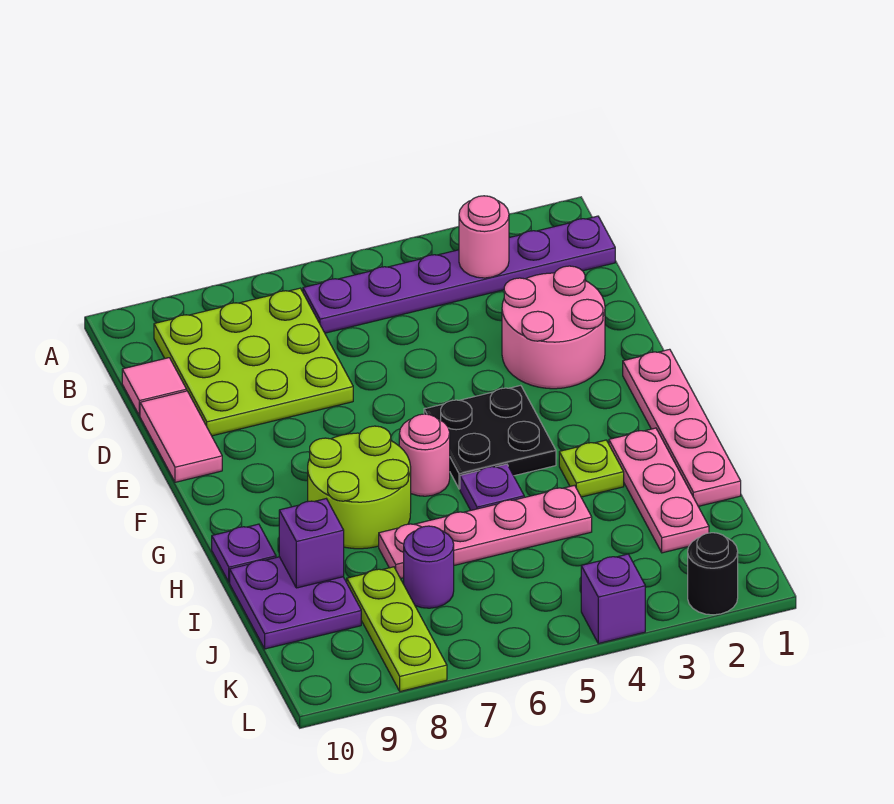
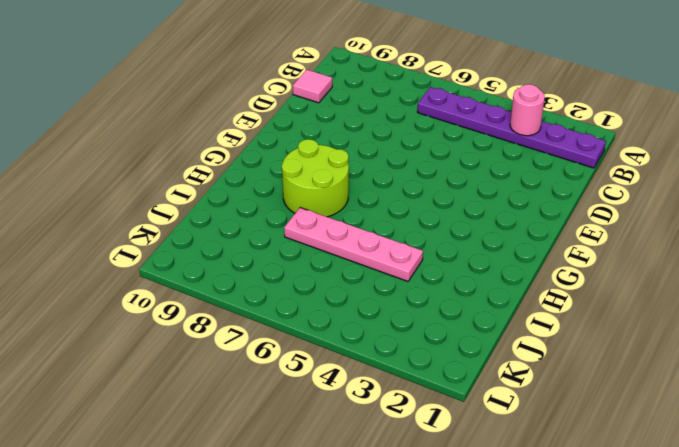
none -> lime plate B7:D9 level 1
none -> pink round brick D2:E3 level 1
none -> pink tile D10:E10 level 1

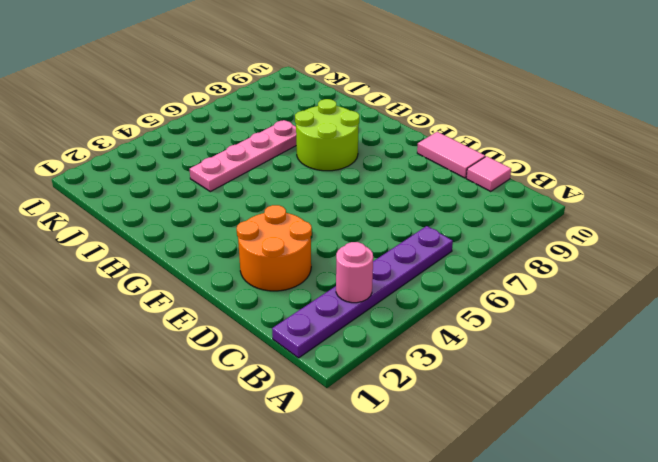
orange round brick D2:E3 level 1 -> pink round brick D2:E3 level 1
none -> lime plate B7:D9 level 1
none -> pink plate F1:I1 level 1
none -> black plate F4:G5 level 1

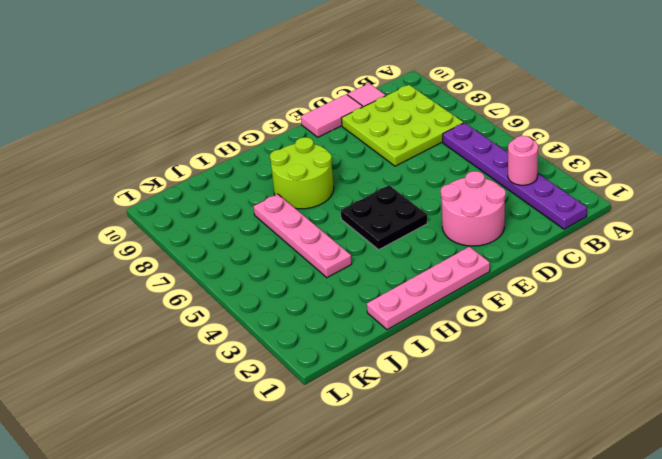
none -> pink round brick G6 level 1
none -> pink plate H2:J2 level 1
none -> lime plate H3 level 1

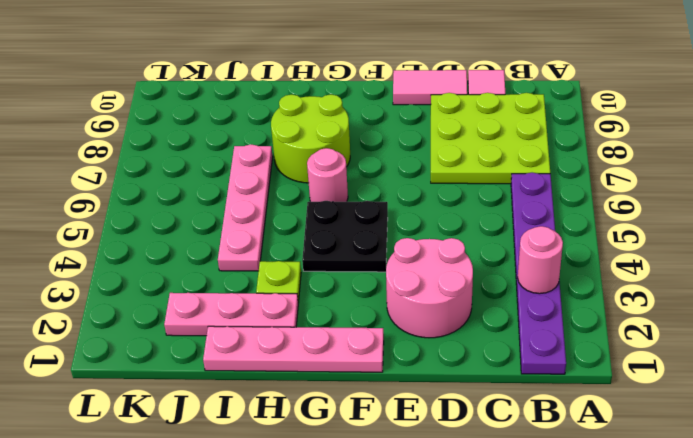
none -> purple plate H5 level 1
none -> purple plate H10 level 1
none -> purple plate I9:J10 level 1

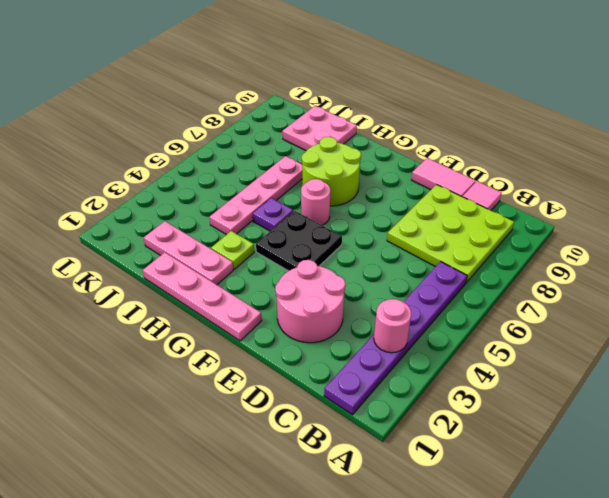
pink plate I9:J10 level 1 -> purple plate I9:J10 level 1
none -> purple plate H10 level 1
none -> purple round brick J7 level 1
none -> lime plate J8:L8 level 1

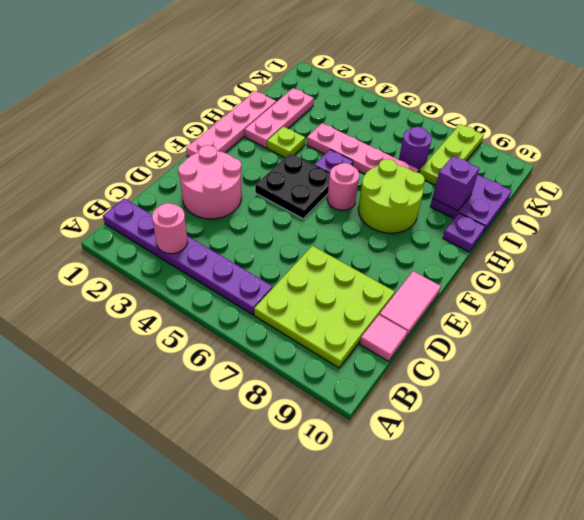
none -> black round brick L2 level 1
none -> purple brick L4 level 1

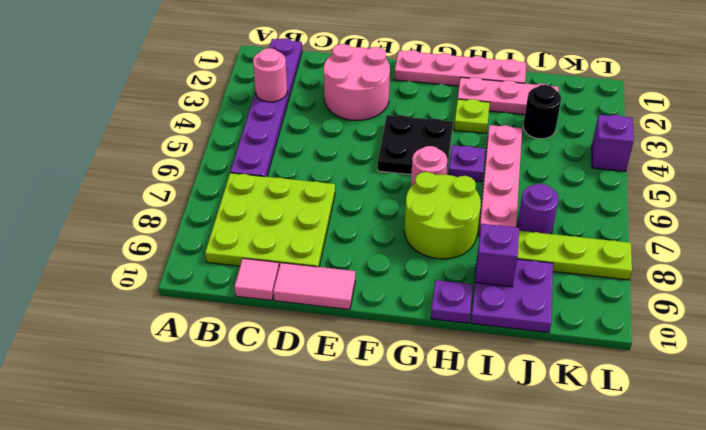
black round brick J3 level 1 -> black round brick L2 level 1

